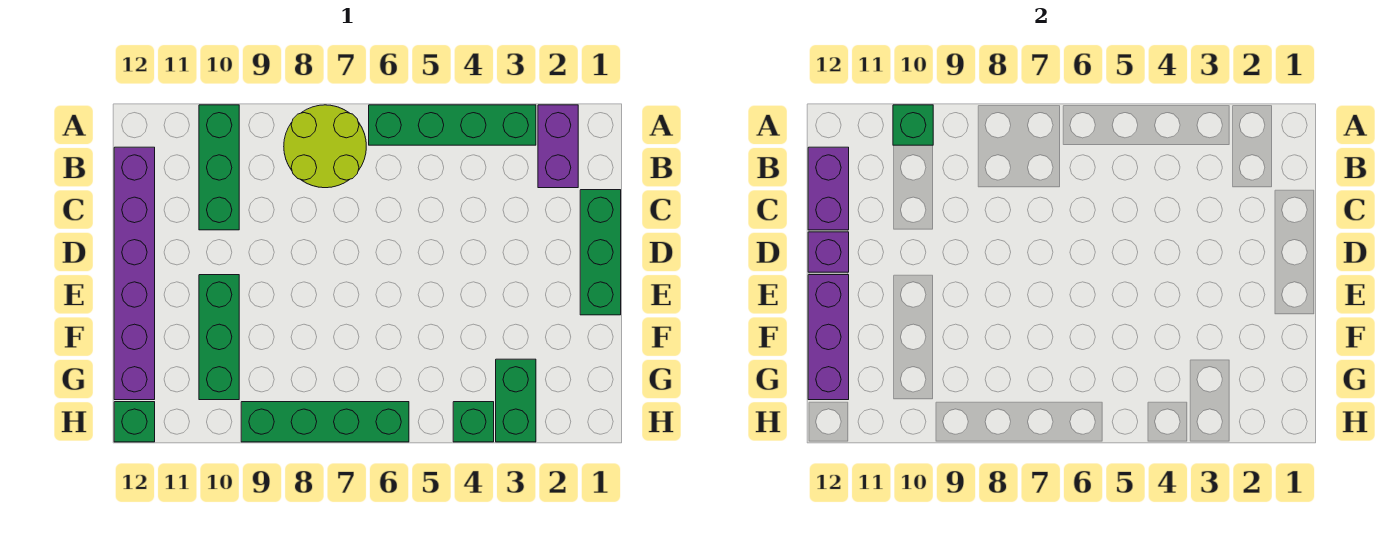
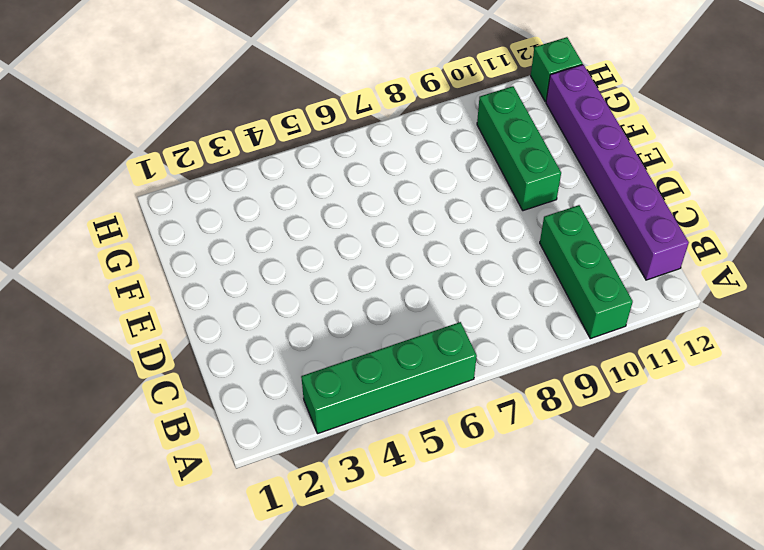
none -> purple brick A2:B2 level 1
none -> lime round brick A7:B8 level 1
none -> green brick C1:E1 level 1

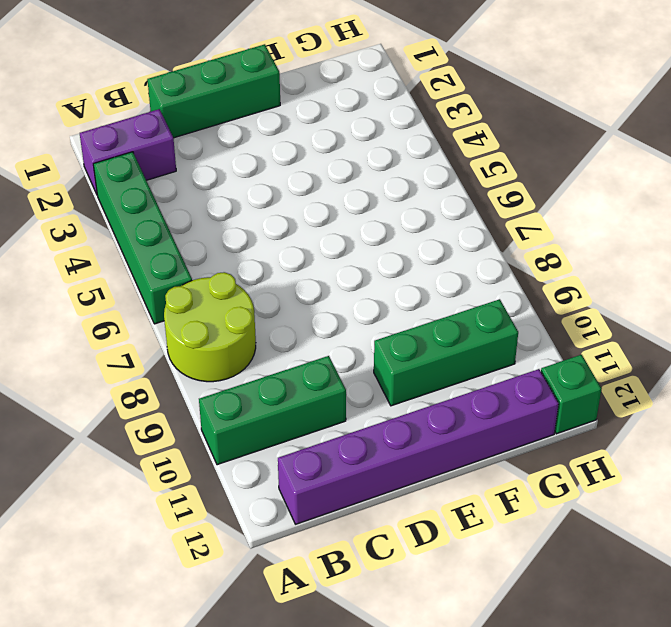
none -> green brick G3:H3 level 1
none -> green brick H4 level 1
none -> green brick H6:H9 level 1

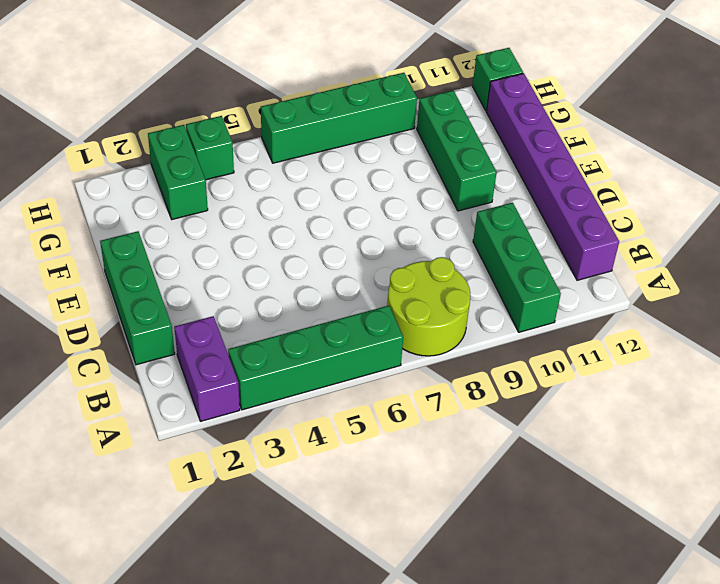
none -> green brick A10 level 2
none -> purple brick B12:C12 level 2
none -> purple brick D12 level 2

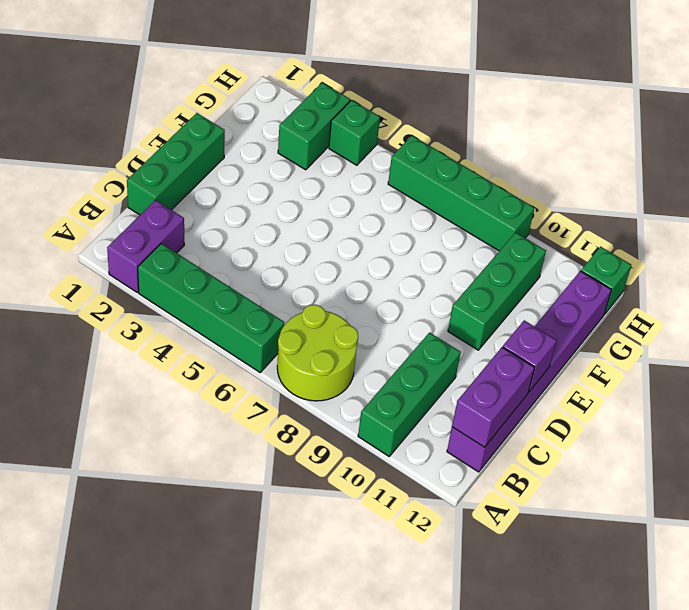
none -> green brick A10 level 2
none -> purple brick E12:G12 level 2

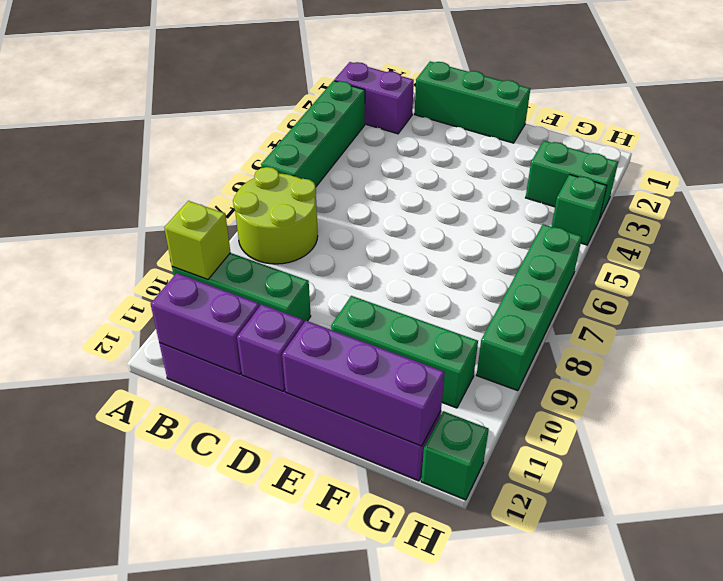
lime brick A10 level 2 -> green brick A10 level 2

